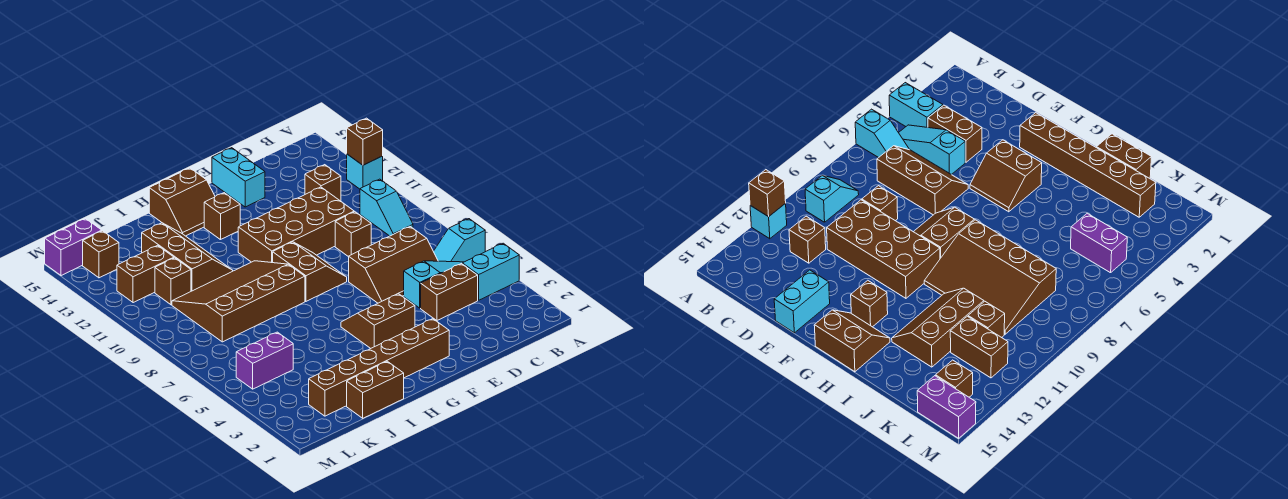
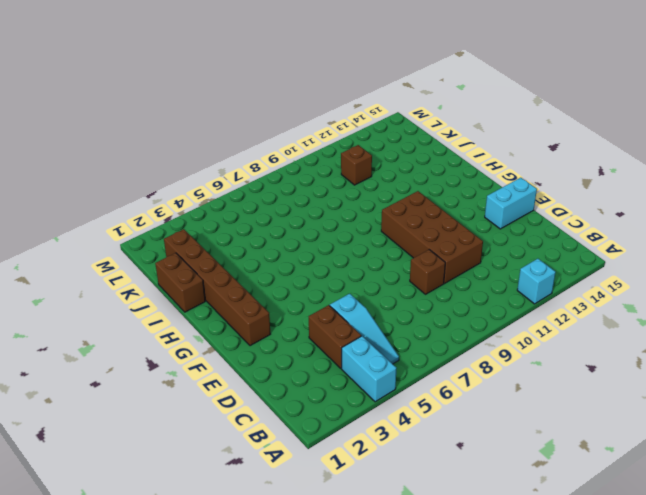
none -> cyan slope A6:B6 level 1 top A
none -> cyan slope B9:B10 level 1 top 10
none -> brown slope C6:E7 level 1 top 7

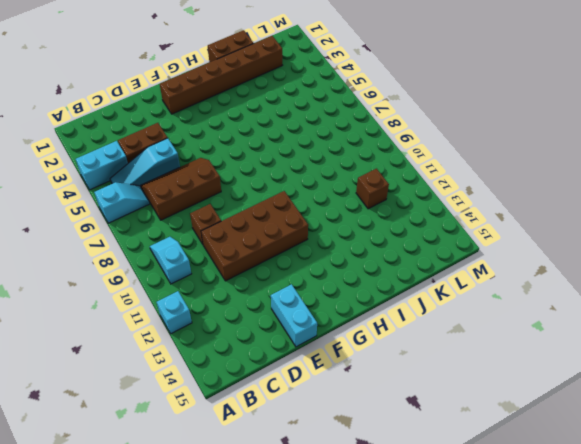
none -> brown brick C12 level 1
none -> brown slope F4:G5 level 1 top 4
none -> brown slope F8:G9 level 1 top G

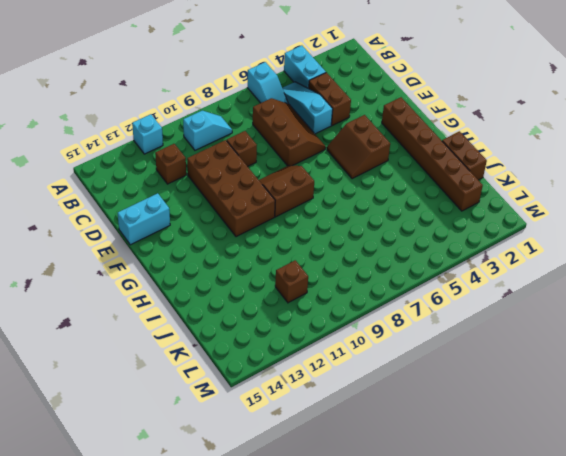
none -> brown brick G13 level 1
none -> brown slope G14:H15 level 1 top 15
none -> brown slope H8:K10 level 1 top 8

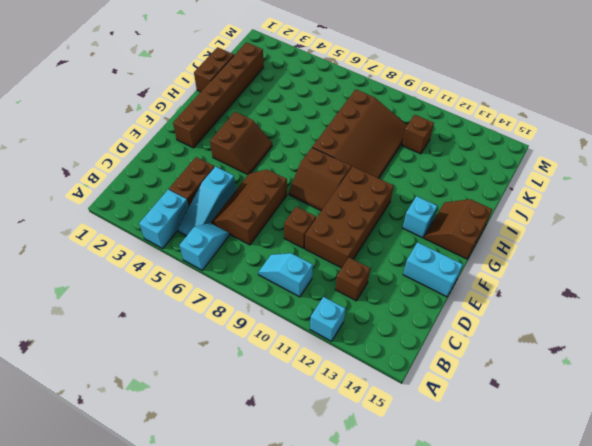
cyan brick G13 level 1 -> brown brick G13 level 1
none -> brown slope I11:J13 level 1 top J
none -> purple brick K5:L5 level 1
none -> brown brick K12:L12 level 1

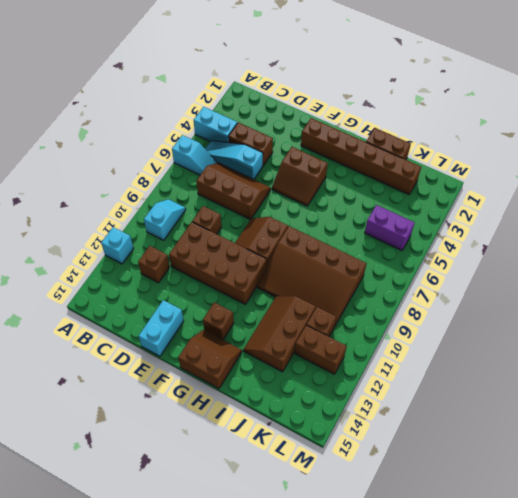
none -> brown brick L14 level 1
none -> purple brick L15:M15 level 1
none -> brown brick A12 level 2

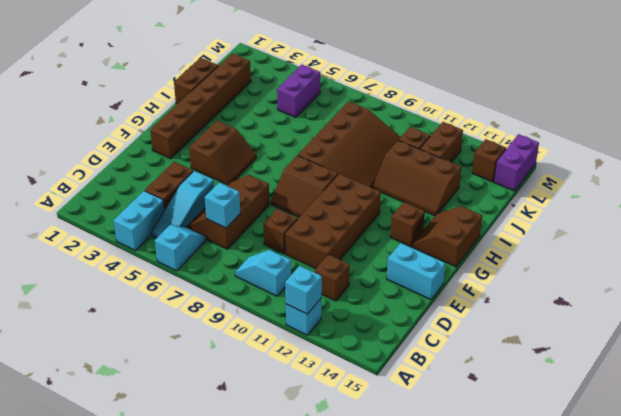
cyan brick A12 level 2 -> brown brick A12 level 2
cyan brick C7 level 2 -> none

